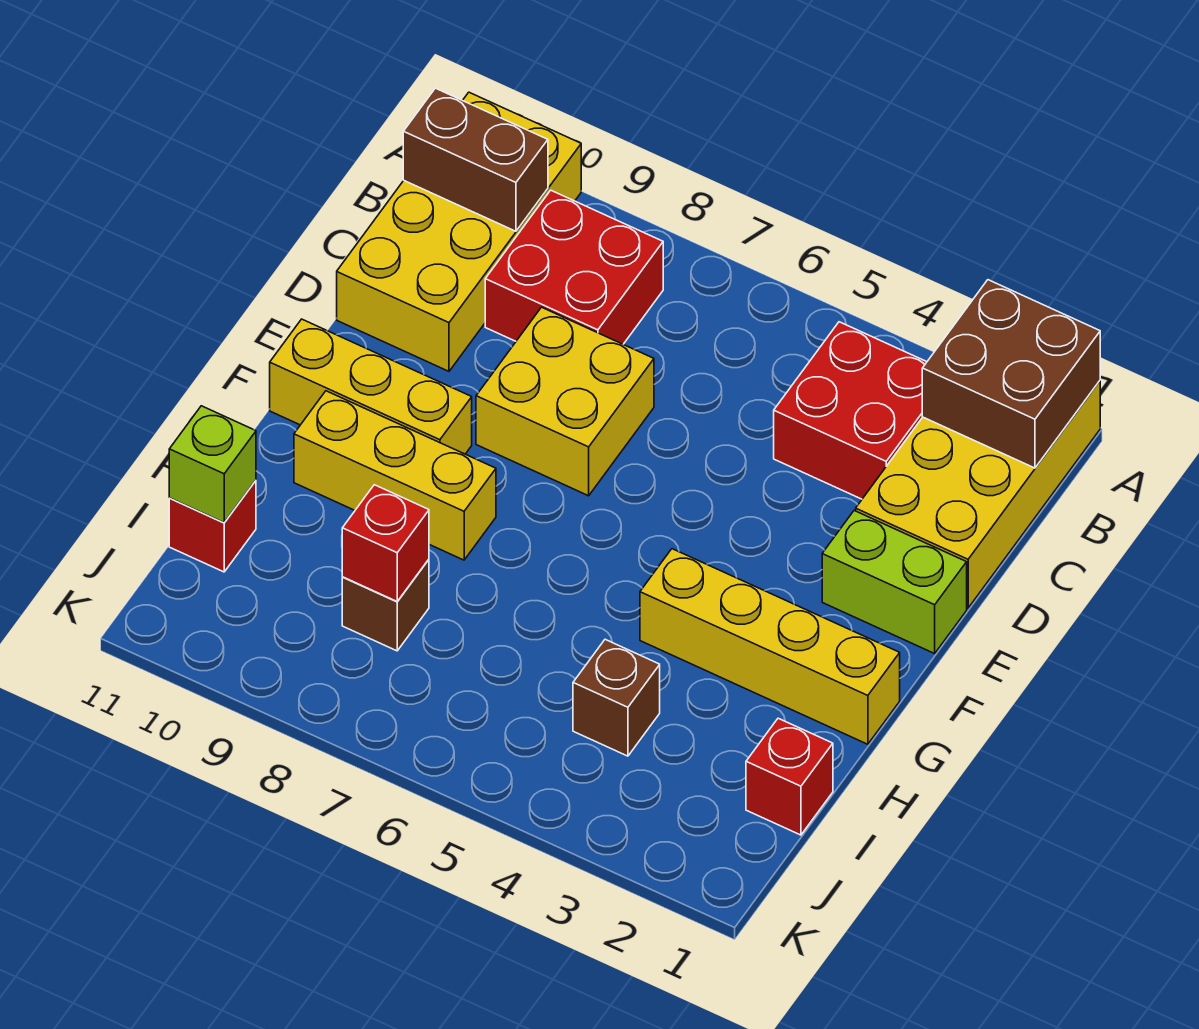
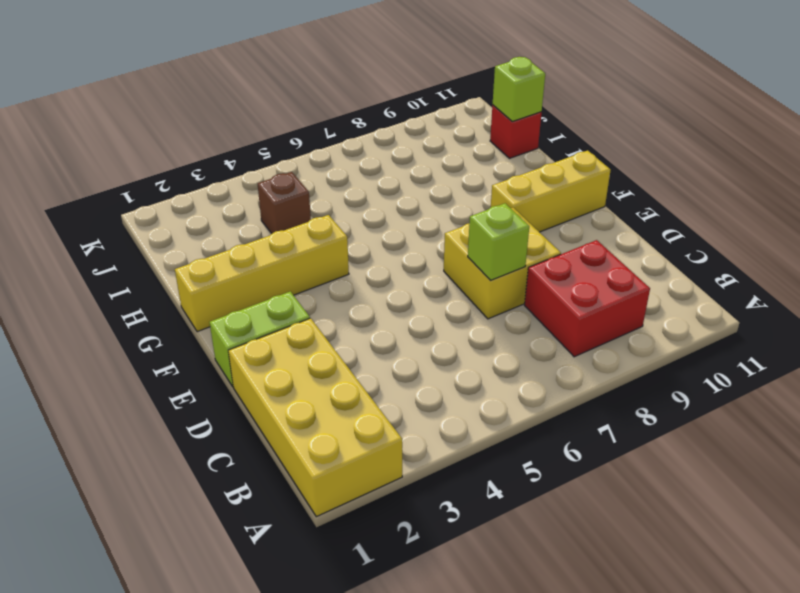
lime brick D7 level 2 -> none
none -> yellow brick A10:D11 level 1
none -> red brick B3:C4 level 1
none -> yellow brick G8:G10 level 1

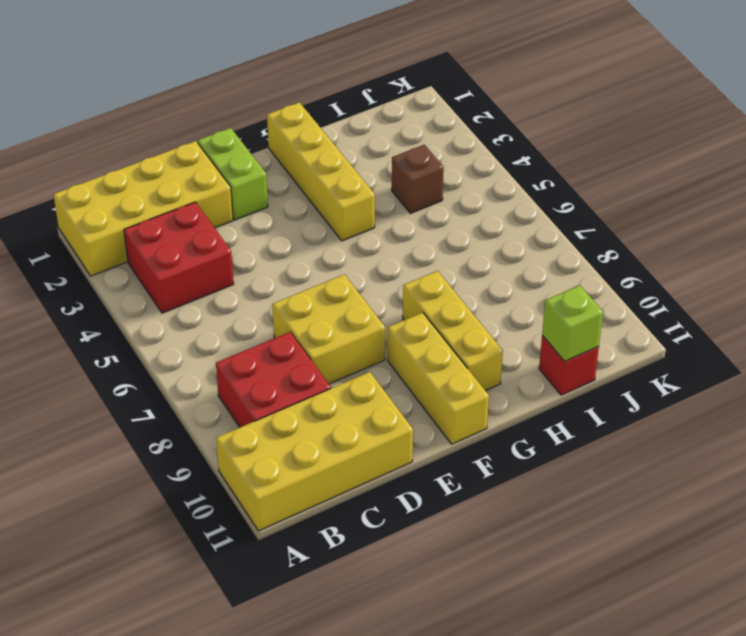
none -> red brick I1 level 1
none -> brown brick I8 level 1
none -> brown brick A1:B2 level 2

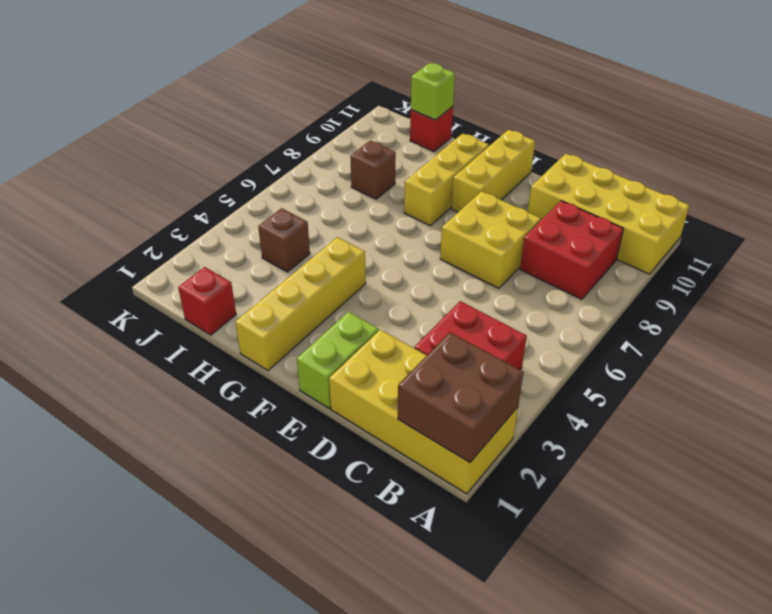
none -> brown brick B10:B11 level 2
none -> red brick I8 level 2

